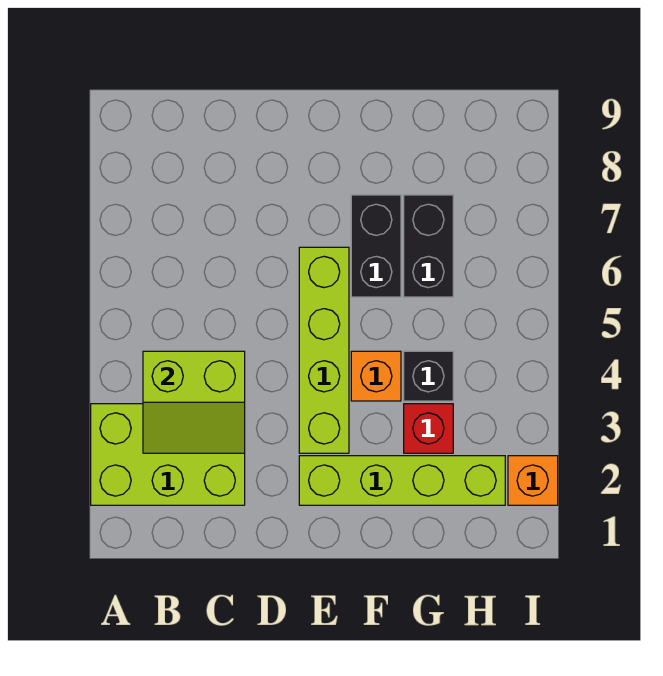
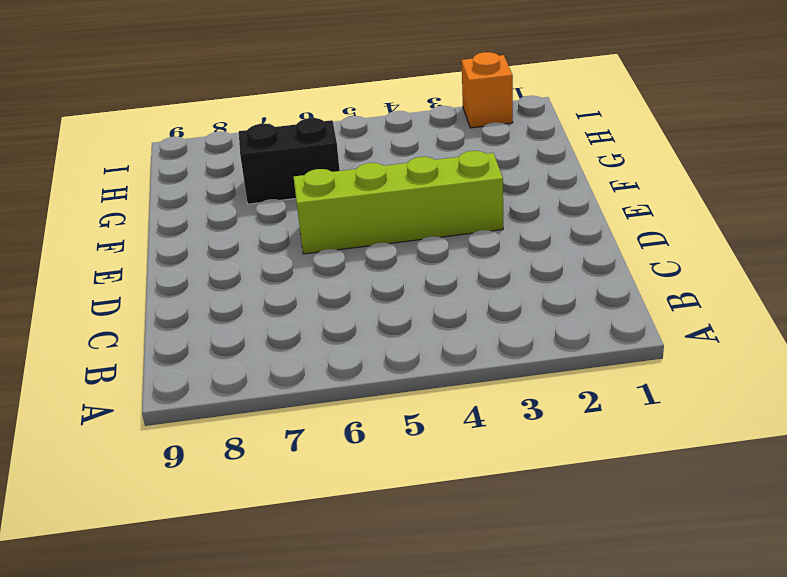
none -> lime brick A2:C3 level 1
none -> lime brick E2:H2 level 1

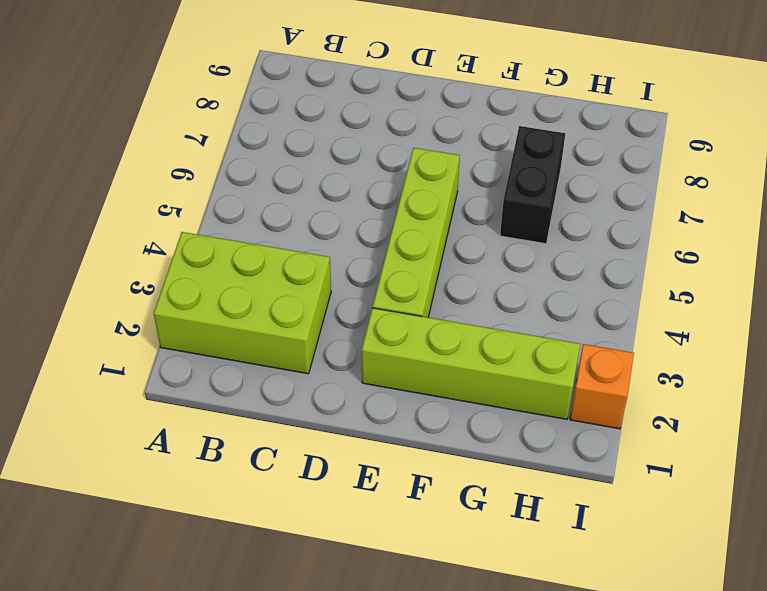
none -> orange brick F4 level 1
none -> black brick F6:F7 level 1

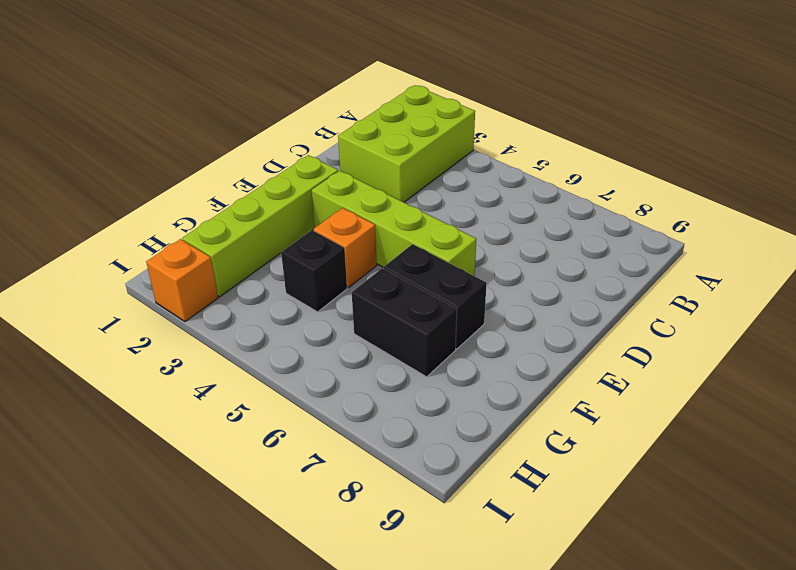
none -> red brick G3 level 1
none -> lime slope B3:C4 level 2 top 4

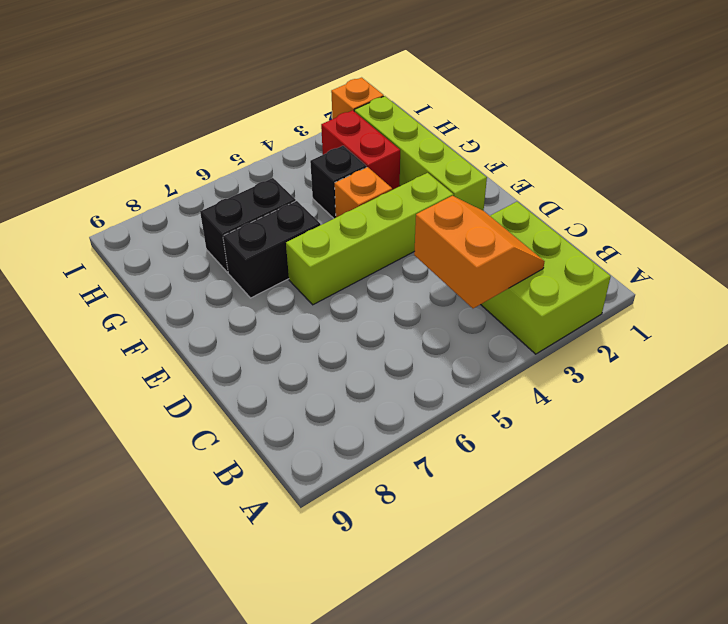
orange slope B3:C4 level 2 top 4 -> lime slope B3:C4 level 2 top 4
red brick G3:H3 level 1 -> red brick G3 level 1

